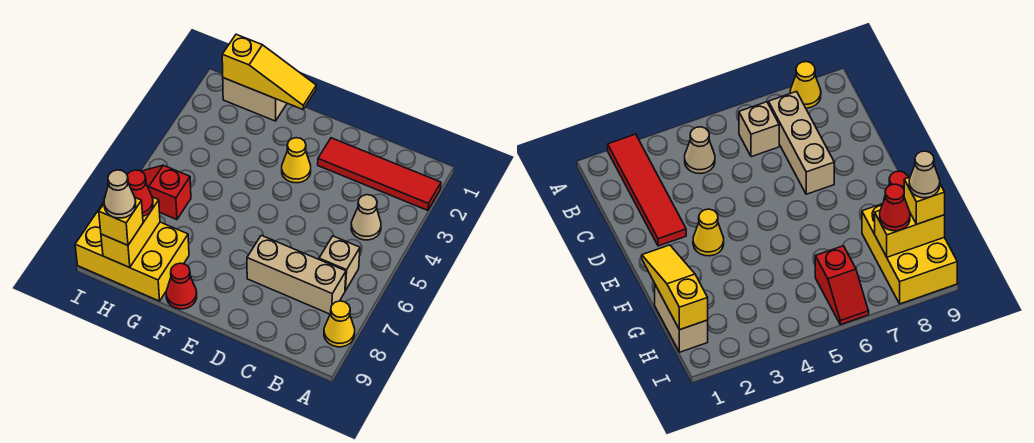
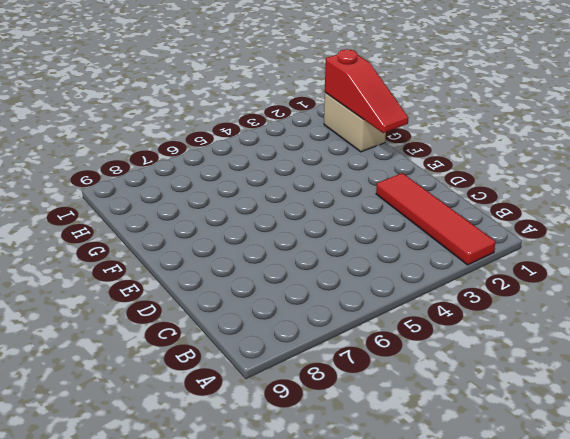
red slope F1:H1 level 2 top H -> yellow slope F1:H1 level 2 top H
none -> yellow cone A8 level 1
none -> tan cone B4 level 1
none -> tan brick B6 level 1

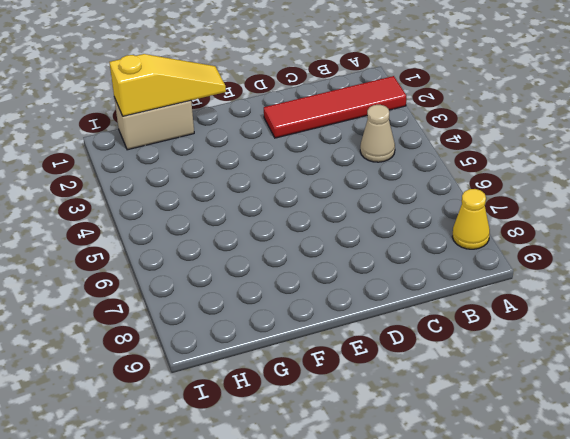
none -> tan brick B6 level 1
none -> tan brick B7:D7 level 1
none -> yellow cone E3 level 1

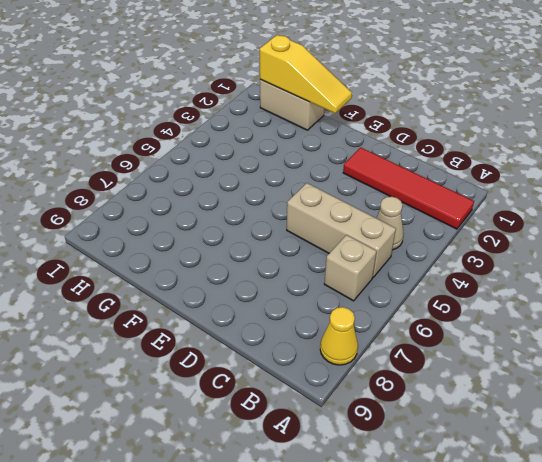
tan brick B5:D5 level 1 -> tan brick B7:D7 level 1
none -> yellow cone E3 level 1
none -> red cone F9 level 1
none -> yellow brick G8:I9 level 1

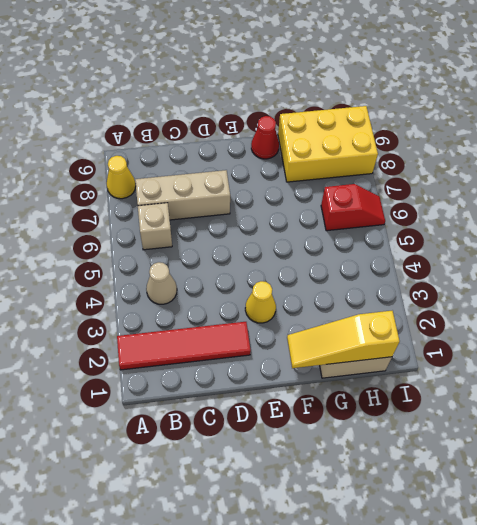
none -> yellow brick H8:H9 level 2
none -> red cone H8 level 3
none -> yellow brick H9 level 3

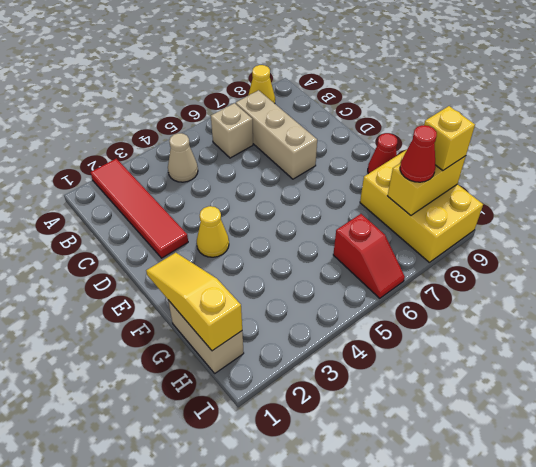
none -> tan cone H9 level 4

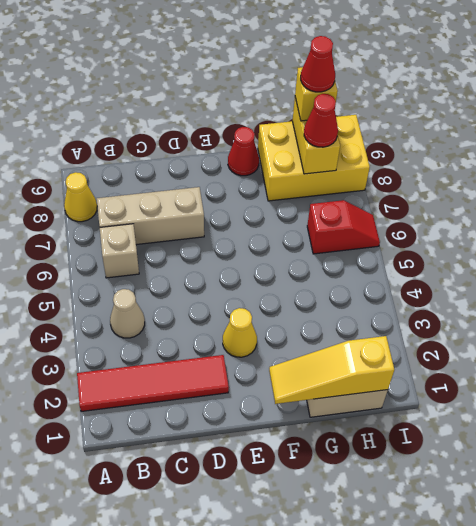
red cone H9 level 4 -> tan cone H9 level 4

